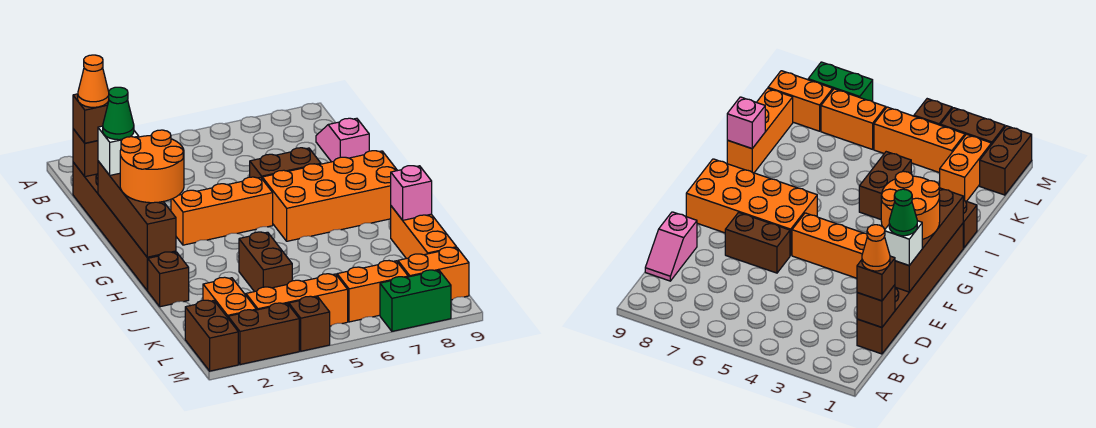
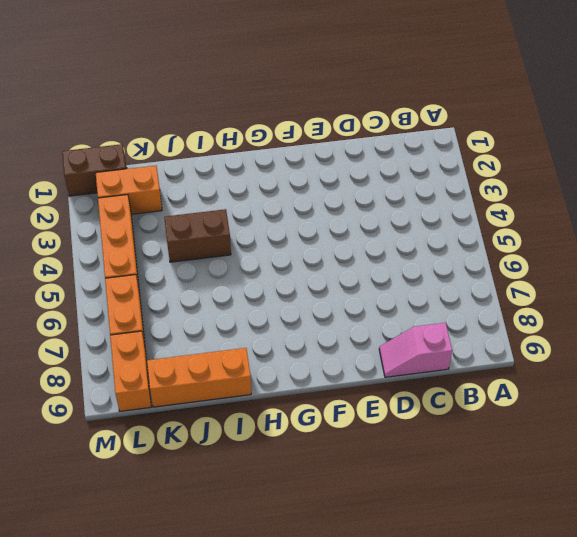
pink slope C9:D9 level 1 top C -> pink slope C9:D9 level 1 top D
none -> brown brick C1:H1 level 1
none -> brown brick E6:E7 level 1
none -> orange brick F3:F5 level 1

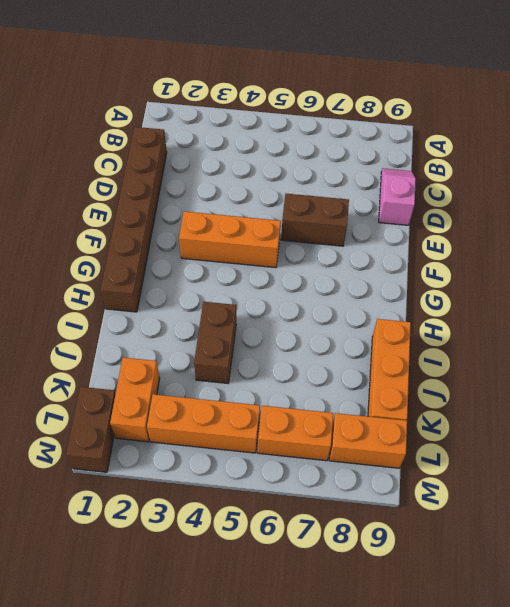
none -> orange brick F6:G9 level 1
none -> brown brick I1 level 1
none -> brown brick M2:M3 level 1

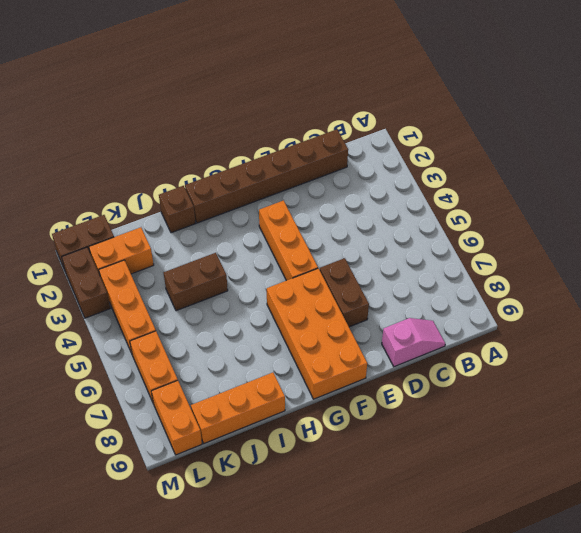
none -> brown brick M4 level 1
none -> green brick M7:M8 level 1
none -> brown brick C1 level 2

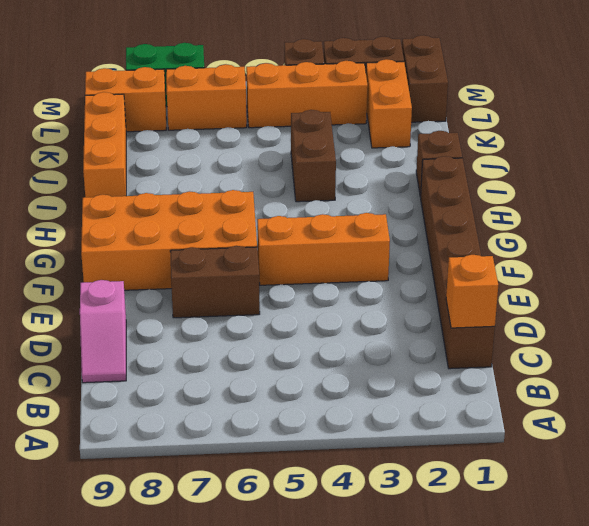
orange brick C1 level 2 -> brown brick C1 level 2
none -> brown brick E1:H1 level 2
none -> pink brick I9 level 2
none -> brown brick C1 level 3

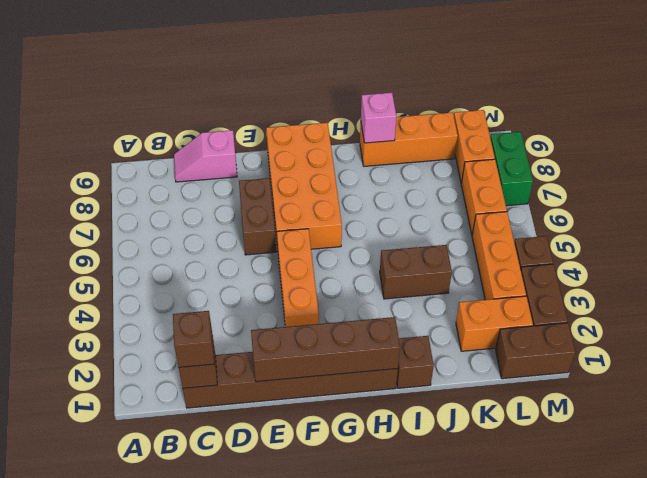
none -> white brick E1 level 3
none -> orange round brick F1:G2 level 3
none -> orange cone C1 level 4

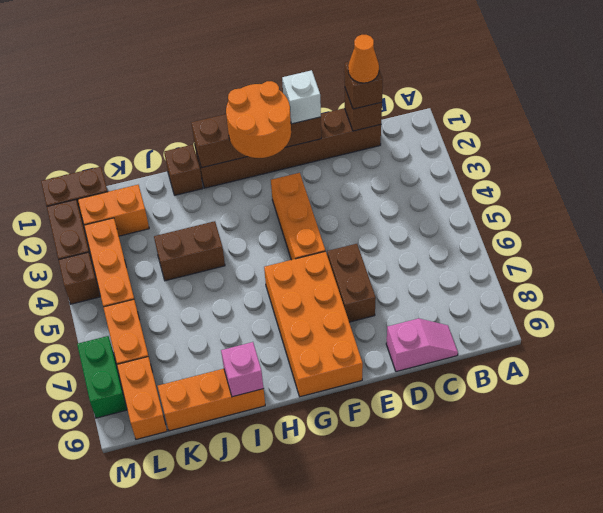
none -> green cone E1 level 4

